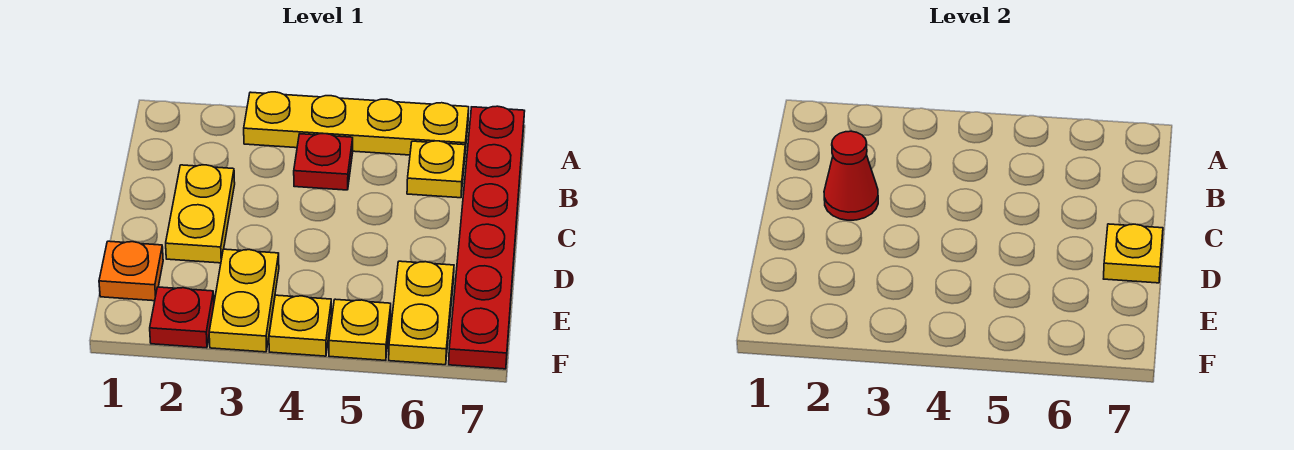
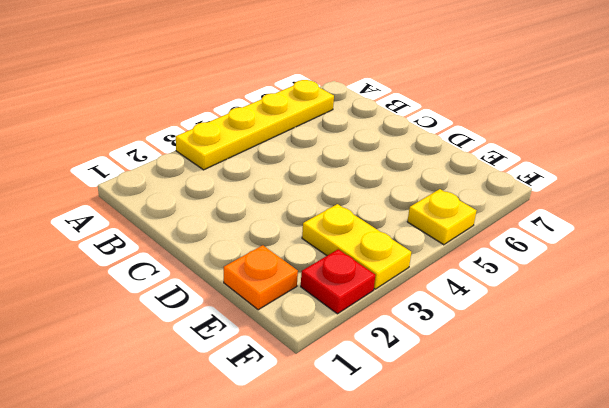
none -> red plate A7:F7 level 1
none -> red plate B4 level 1
none -> yellow plate B6 level 1

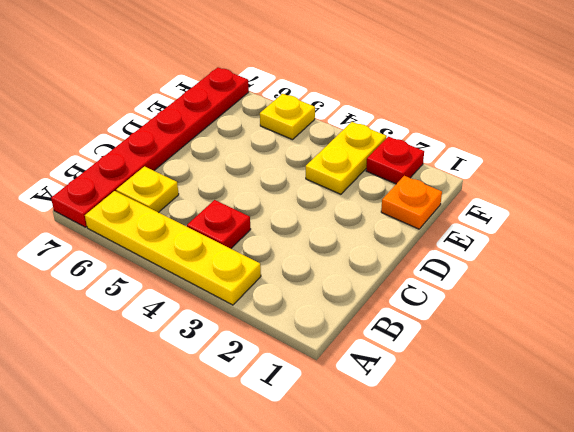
none -> yellow plate C2:D2 level 1
none -> yellow plate E6:F6 level 1
none -> yellow plate F4 level 1

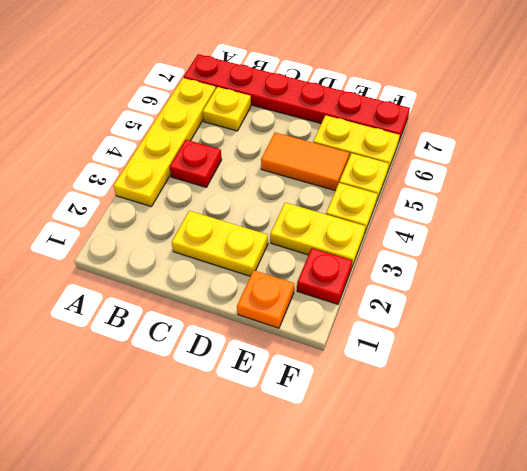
orange tile D5:E5 level 1 -> none
none -> red cone C2 level 2
none -> yellow plate D7 level 2

